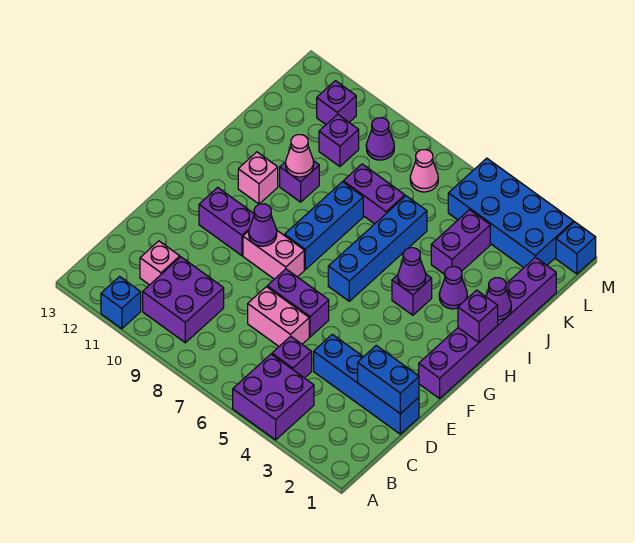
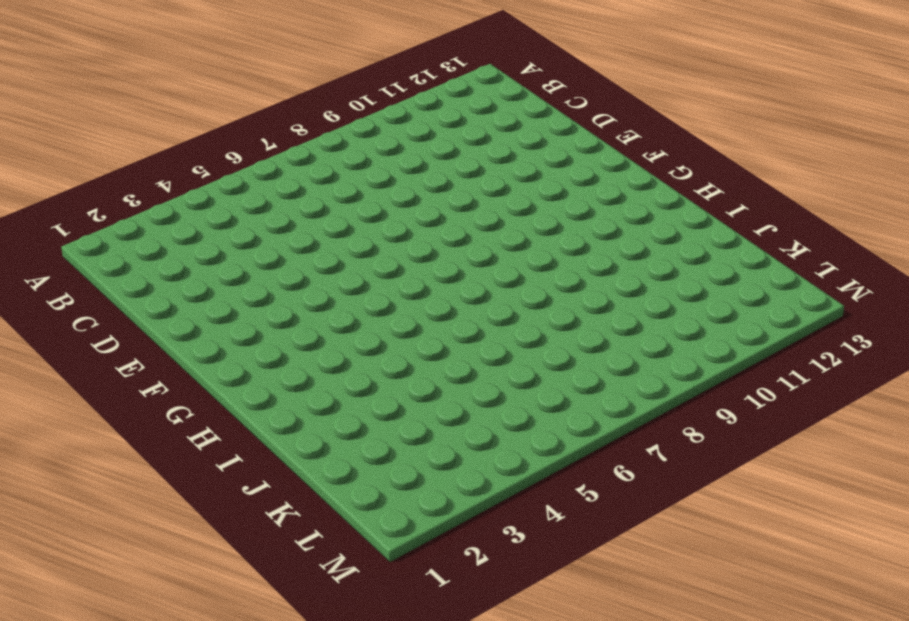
none -> purple brick A4:B5 level 1
none -> blue brick A11 level 1
none -> purple brick B9:C10 level 1
none -> purple brick C5 level 1

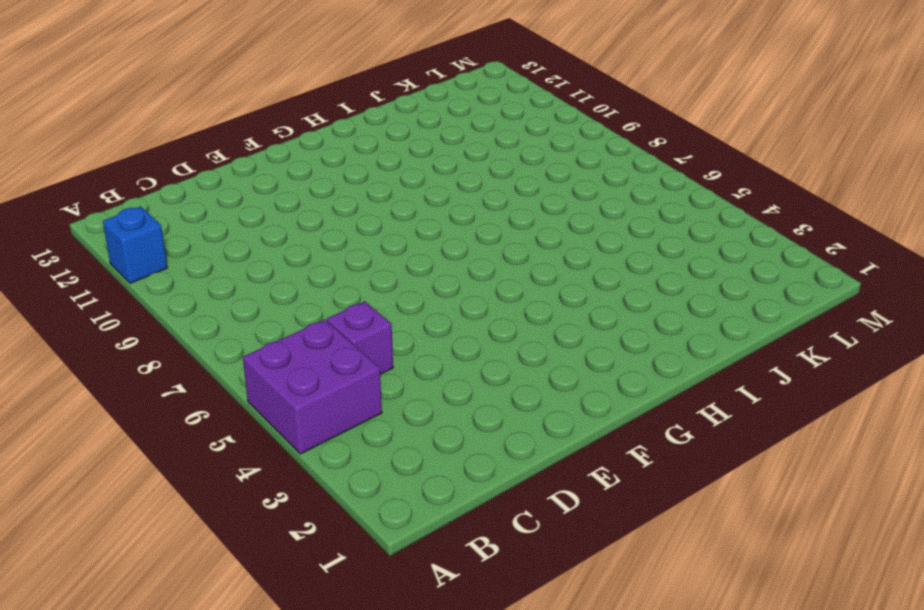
none -> purple brick B9:C10 level 1
none -> pink brick C11 level 1
none -> blue brick D1:D4 level 1
none -> pink brick D6:D7 level 1

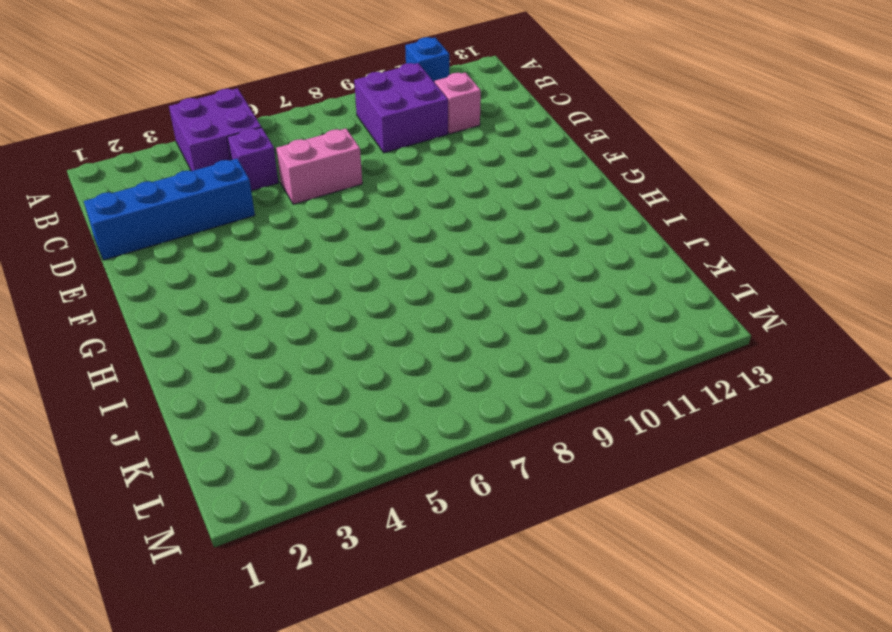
none -> purple brick E6:E7 level 1
none -> purple brick F1:K1 level 1
none -> pink brick F8:F9 level 1
none -> purple brick F10:F11 level 1

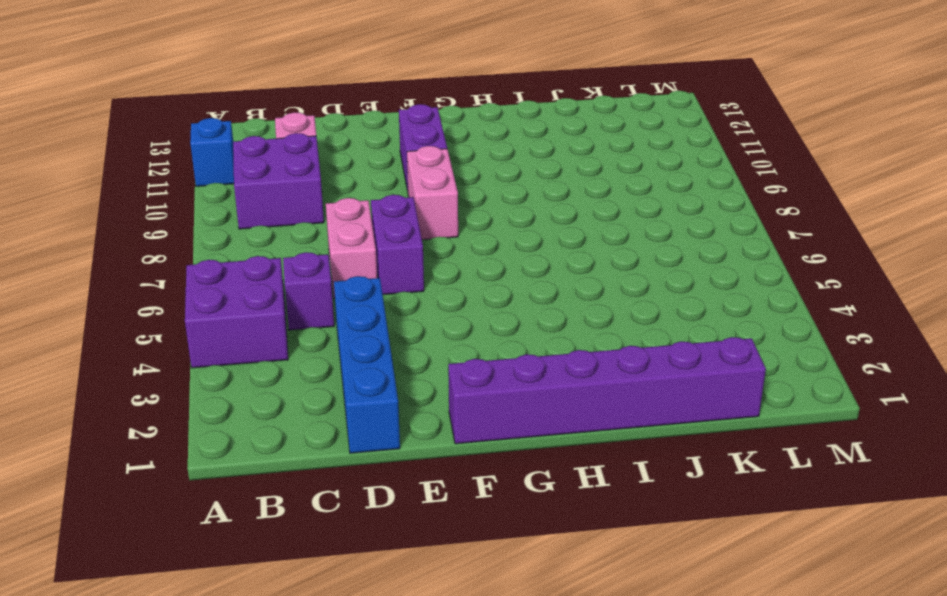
none -> blue brick G6:J6 level 1
none -> blue brick G8:I8 level 1
none -> purple brick H4 level 1
none -> pink brick H11 level 1

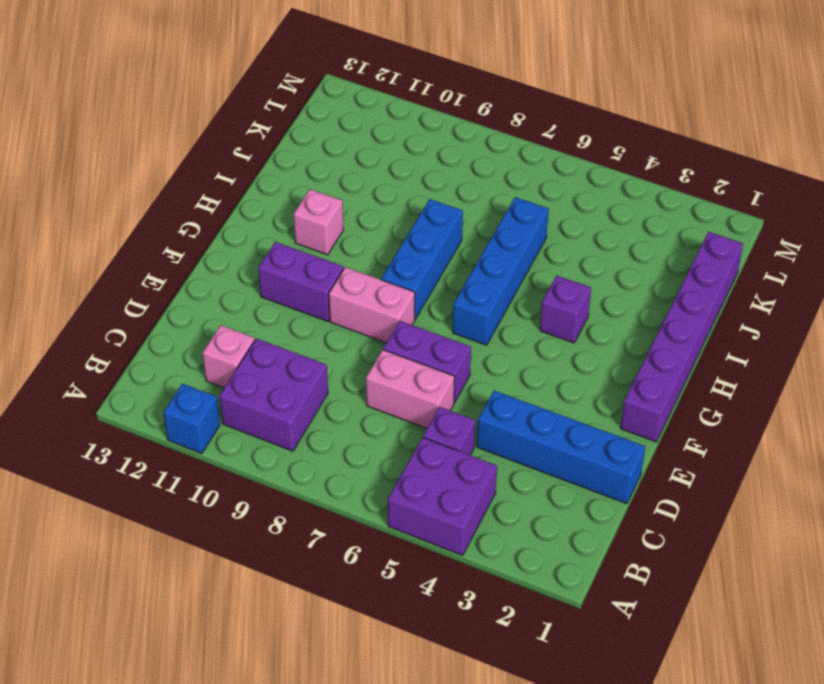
none -> purple cone I3 level 1
none -> purple brick I10 level 1
none -> purple brick J4:K4 level 1
none -> purple brick J7:J8 level 1

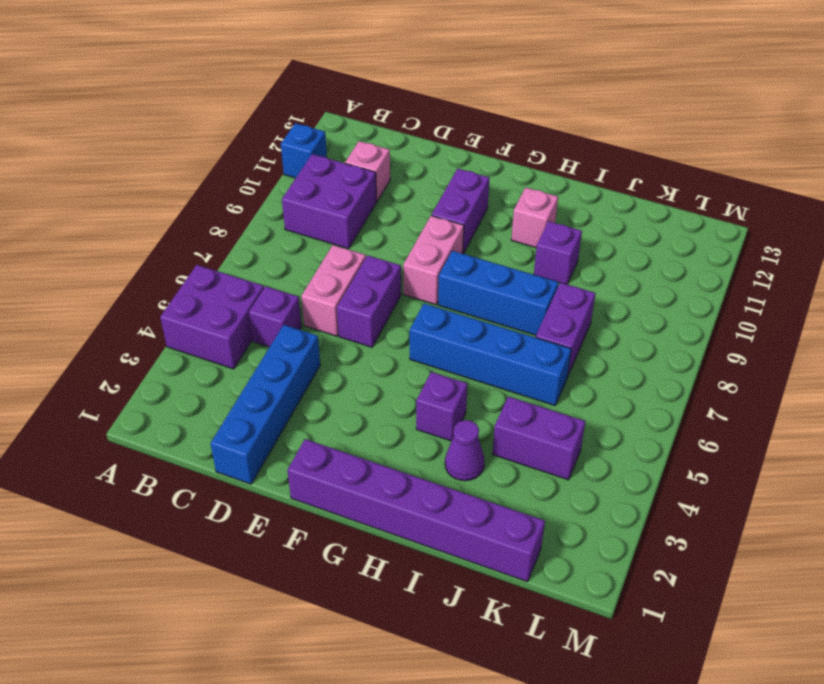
none -> purple brick K10 level 1
none -> blue brick L2:M5 level 1
none -> pink cone L7 level 1
none -> purple cone L9 level 1

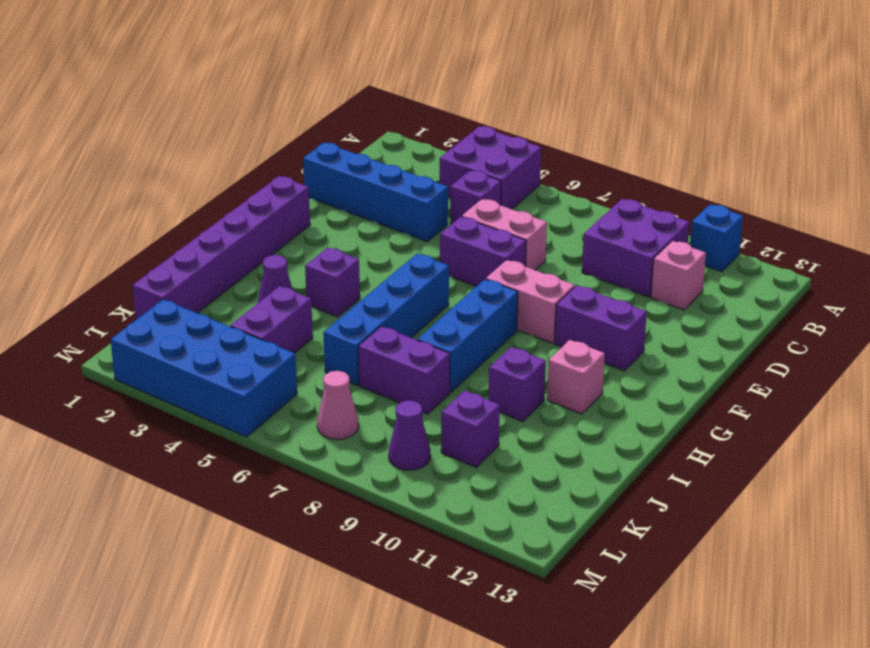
none -> purple brick L11 level 1
none -> blue brick M1 level 1
none -> blue brick D1:D2 level 2
none -> purple cone F9 level 2

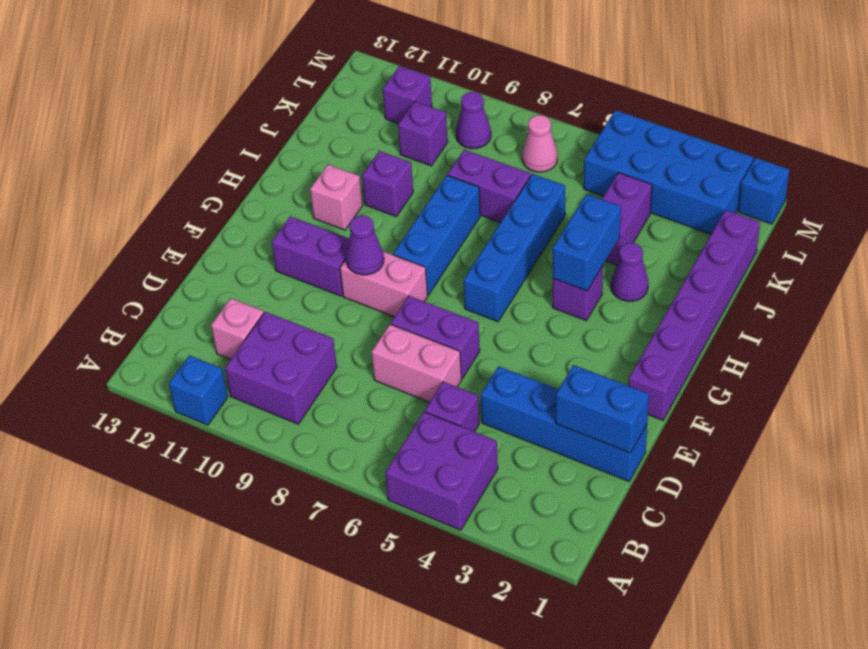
blue brick H4:I4 level 2 -> purple cone H4 level 2
none -> purple brick H1 level 2
none -> purple cone I1 level 2
none -> pink cone I10 level 2

